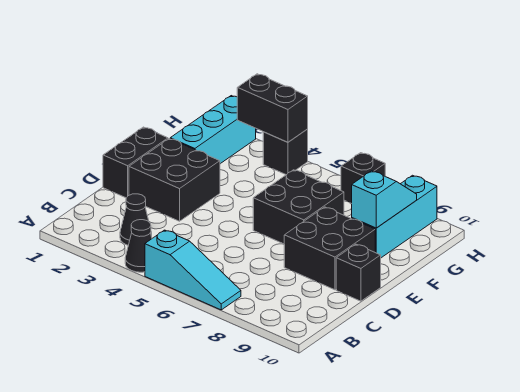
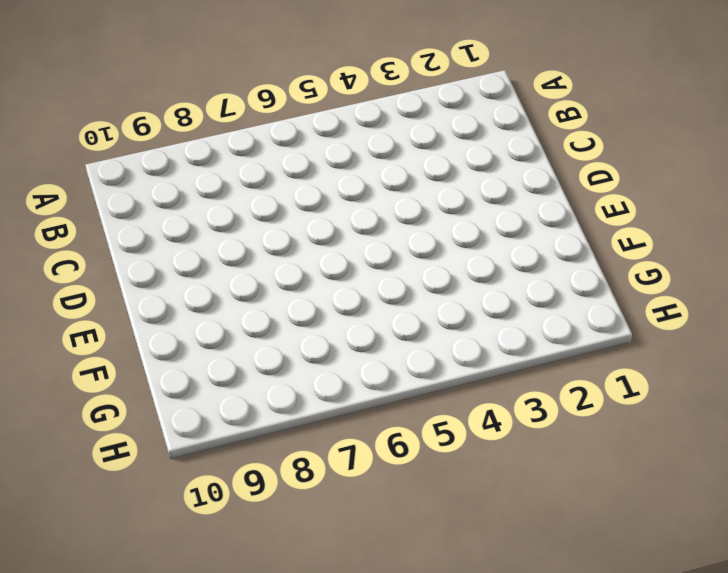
none -> black cone A4 level 1
none -> cyan slope A5:A7 level 1 top 5
none -> black cone B3 level 1

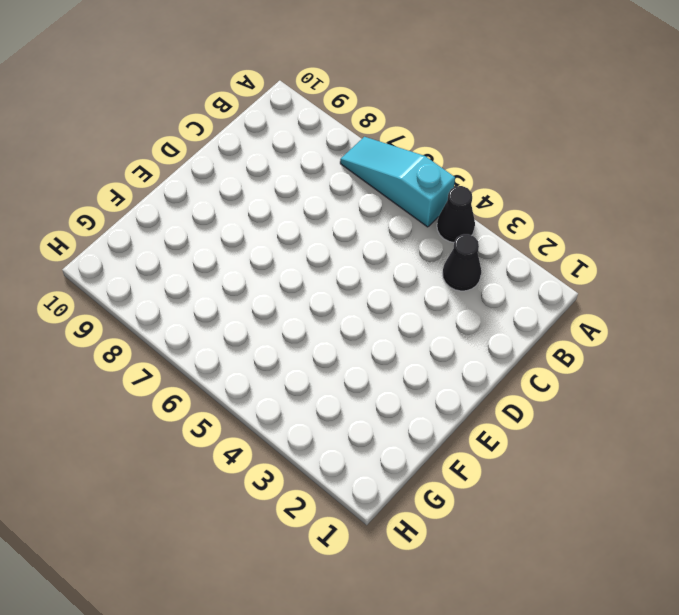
none -> black brick D1:E1 level 1
none -> black brick D2:E3 level 1
none -> black brick D8:E9 level 1

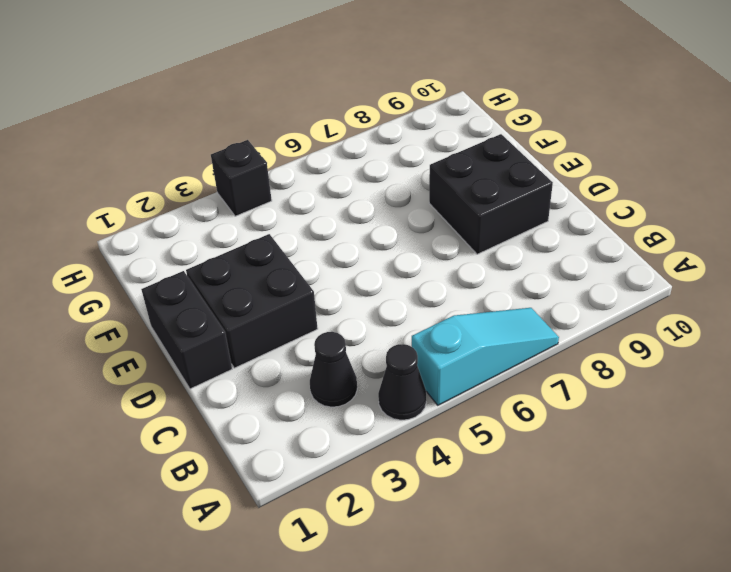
none -> black brick D10 level 1
none -> black brick E6:F7 level 1
none -> cyan brick F2:H2 level 1

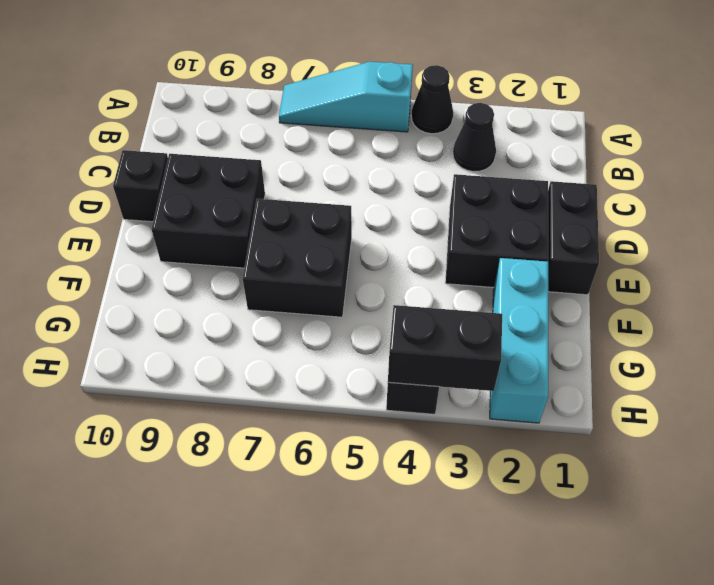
none -> cyan brick F9:H9 level 1
none -> black brick H7 level 1
none -> cyan slope F9:G9 level 2 top F

